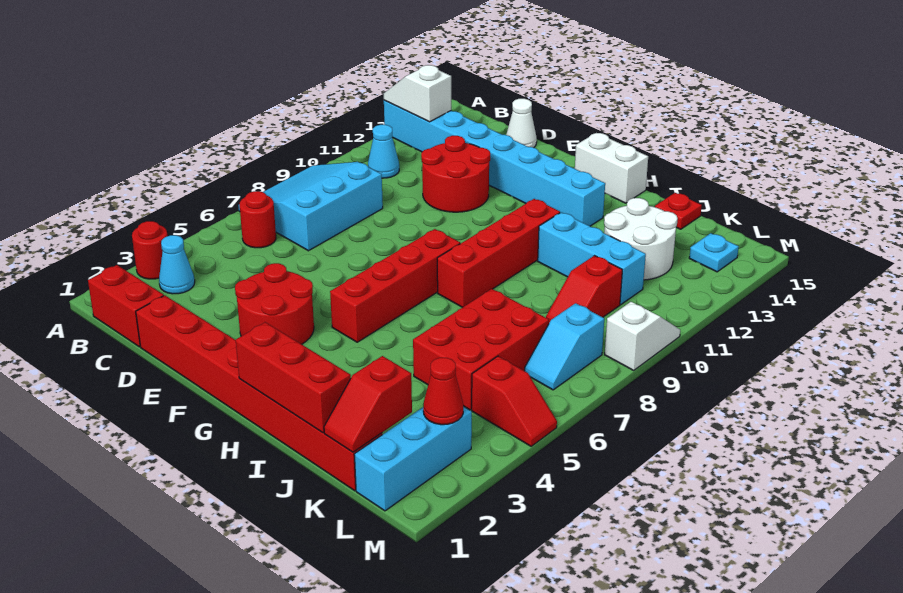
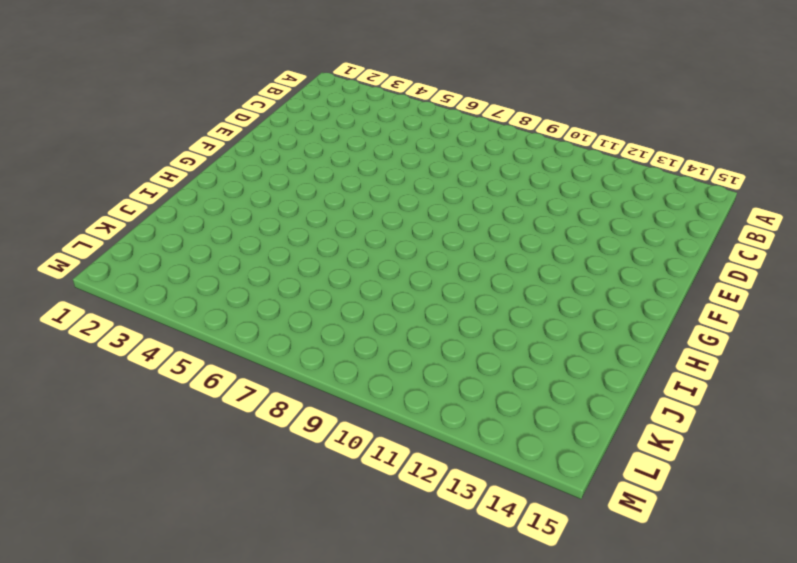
none -> red round brick A3 level 1
none -> cyan slope A7:C9 level 1 top C
none -> cyan brick A13:H13 level 1

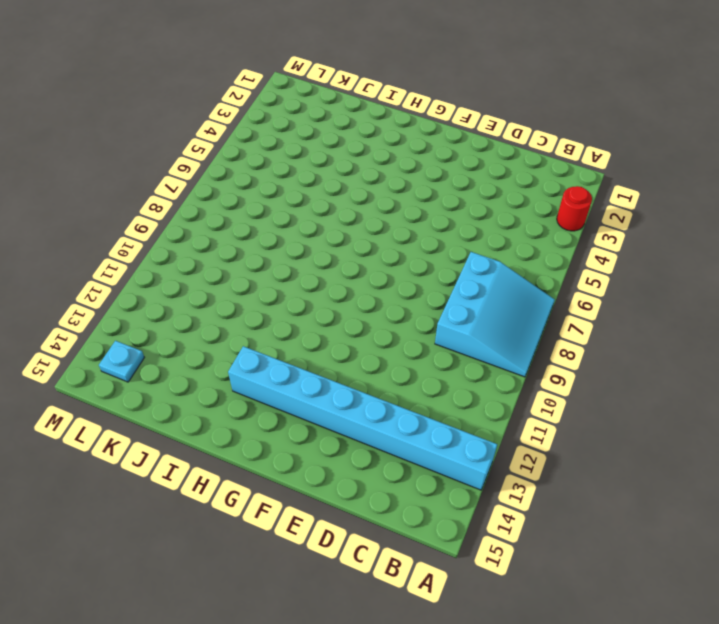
none -> red brick B1:C1 level 1
none -> cyan cone B3 level 1
none -> red round brick B6 level 1

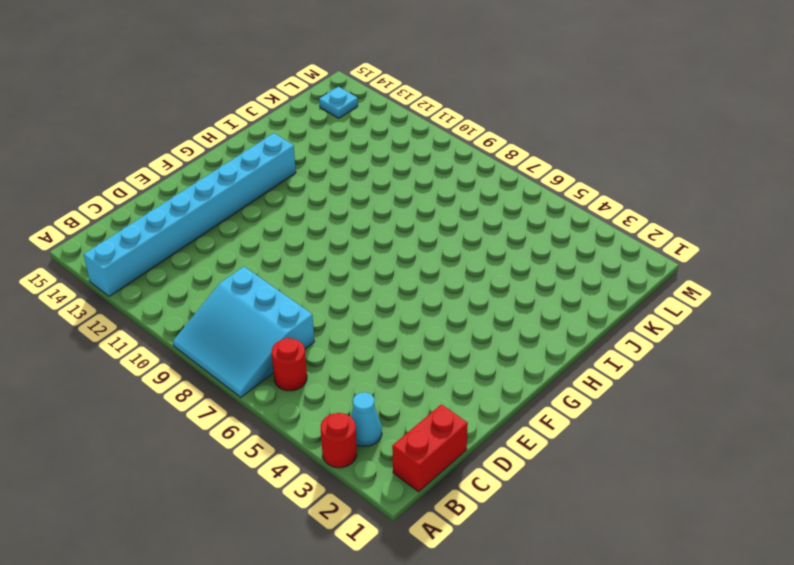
none -> cyan cone B11 level 1
none -> red brick D1:K1 level 1
none -> red round brick D11:E12 level 1

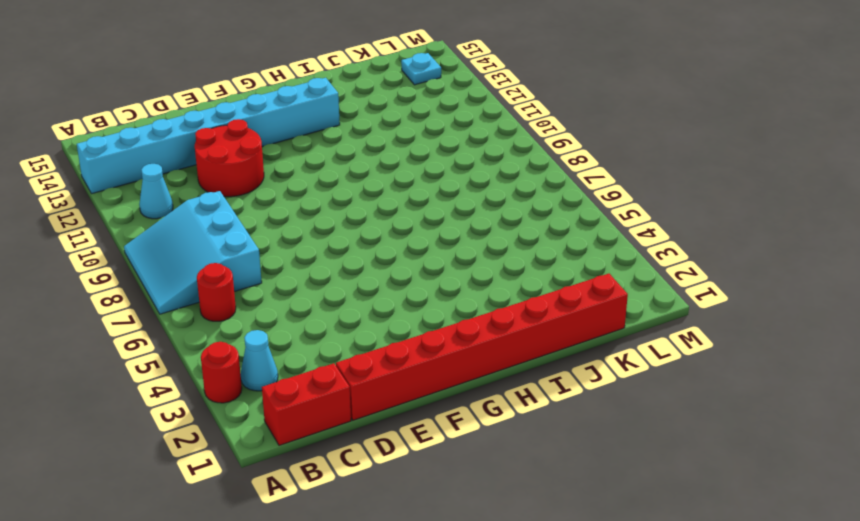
none -> white cone D15 level 1
none -> red round brick E3:F4 level 1
none -> red brick G5:G8 level 1

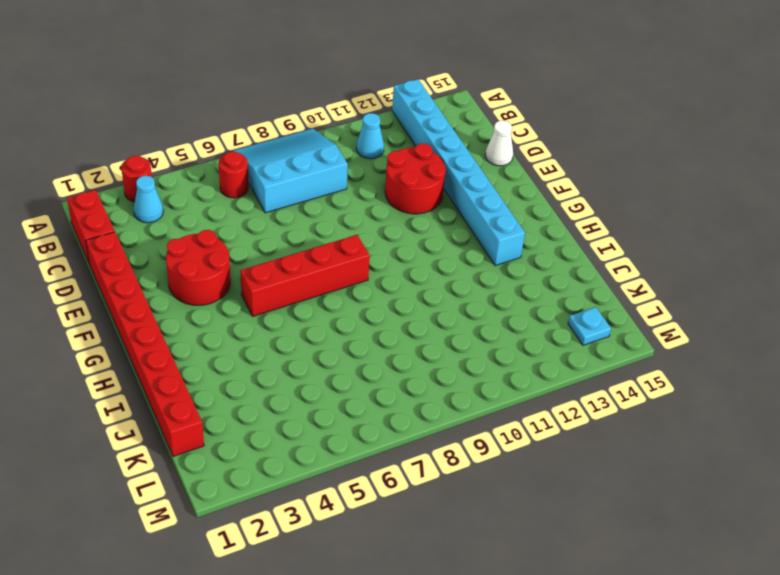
none -> white brick G15:H15 level 1
none -> red brick H8:H11 level 1
none -> cyan brick I11:K11 level 1

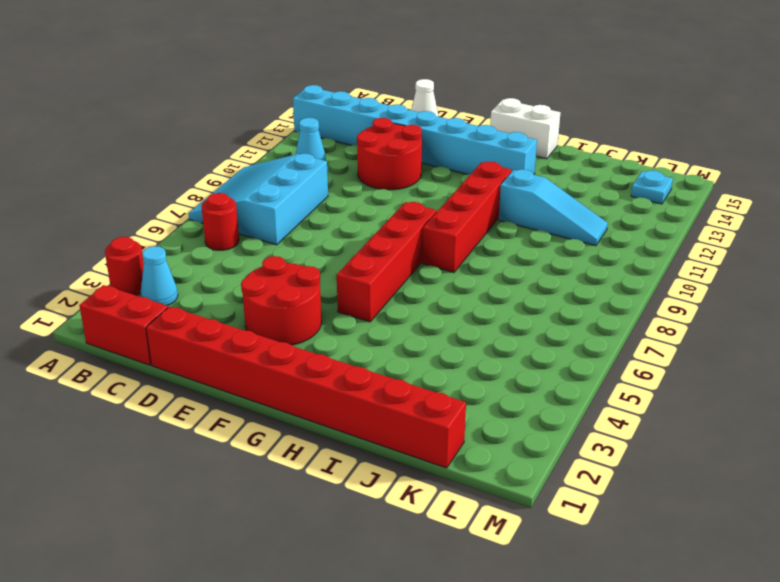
cyan slope I11:K11 level 1 top I -> cyan brick I11:K11 level 1
none -> red brick J5:K7 level 1
none -> white round brick J12:K13 level 1
none -> red plate J15 level 1

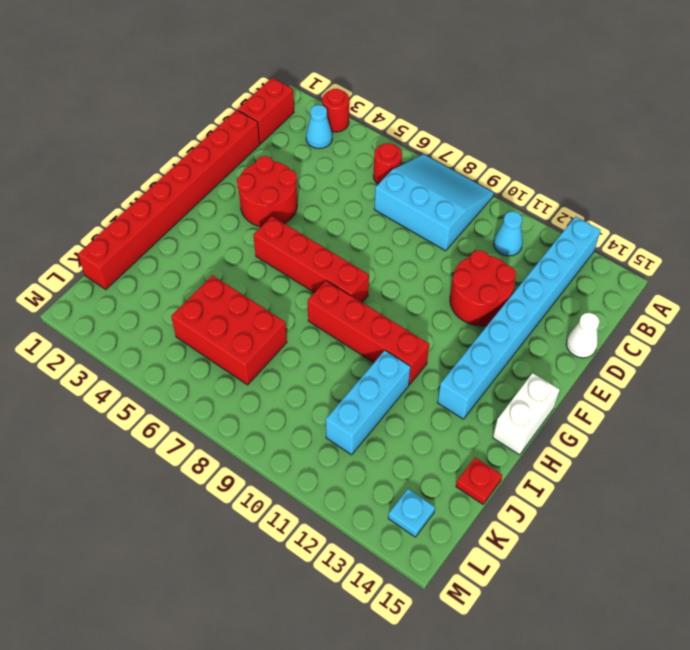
none -> white round brick J12:K13 level 1
none -> red slope K9:K10 level 1 top 10
none -> cyan brick L1:L3 level 1

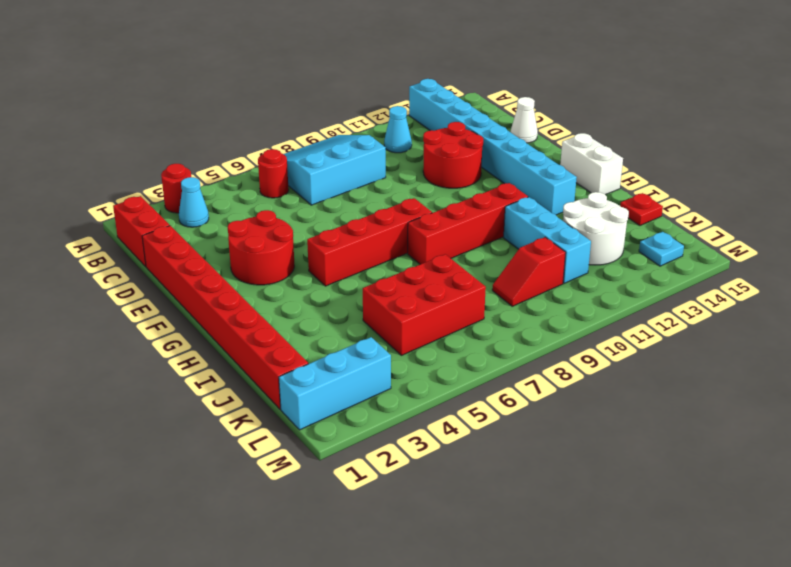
none -> red slope L5:M5 level 1 top L
none -> cyan slope L7:L8 level 1 top 8
none -> white slope M9:M10 level 1 top 9

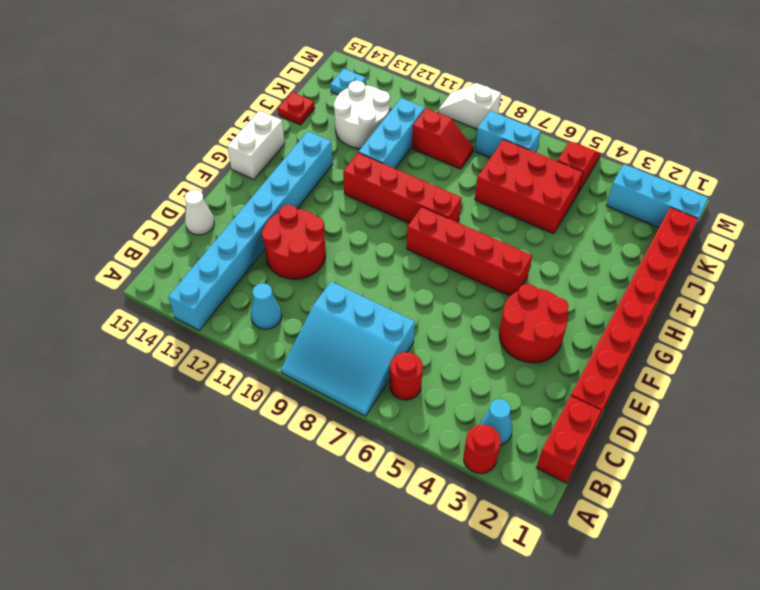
cyan brick L7:L8 level 1 -> cyan slope L7:L8 level 1 top 8
none -> white slope A13:B13 level 2 top B
none -> red brick H1:J1 level 2
none -> red slope K1:K2 level 2 top 2

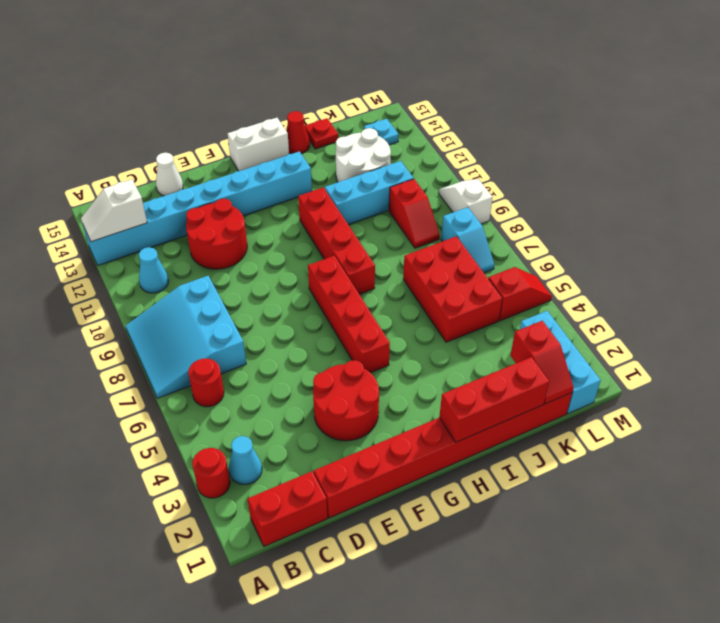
red cone I15 level 1 -> red cone L3 level 2

